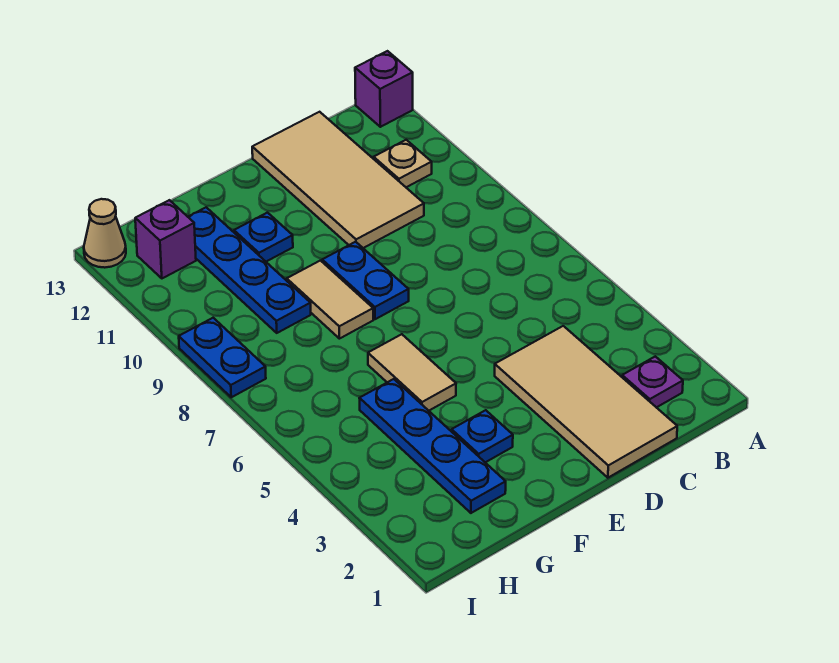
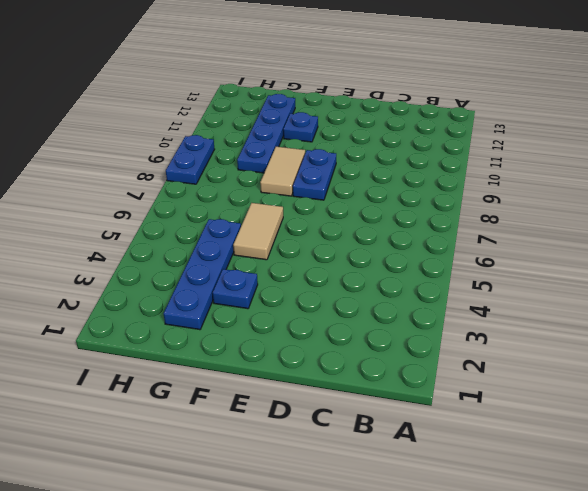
none -> purple brick A13 level 1
none -> purple plate B2 level 1
none -> tan plate B11 level 1

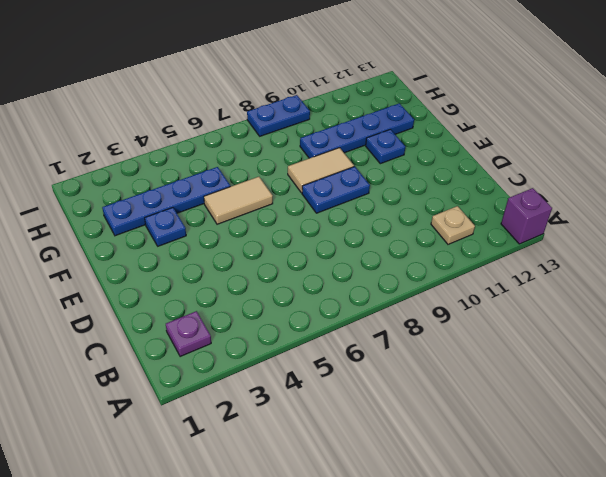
none -> tan tile C1:D4 level 1
none -> tan tile C10:D13 level 1
none -> purple brick H12 level 1

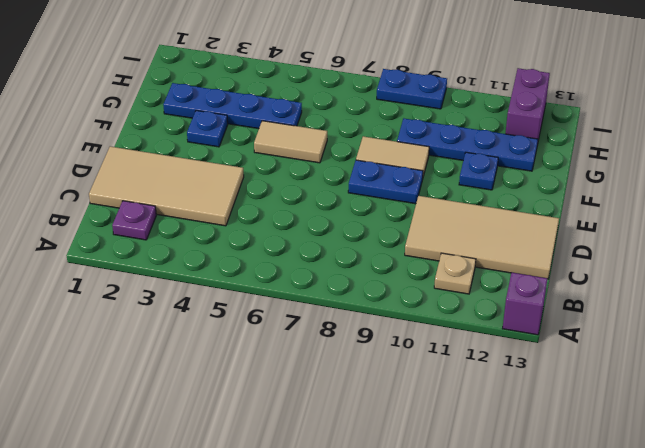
purple brick H12:I12 level 1 -> purple brick H12 level 1
none -> tan cone I13 level 1

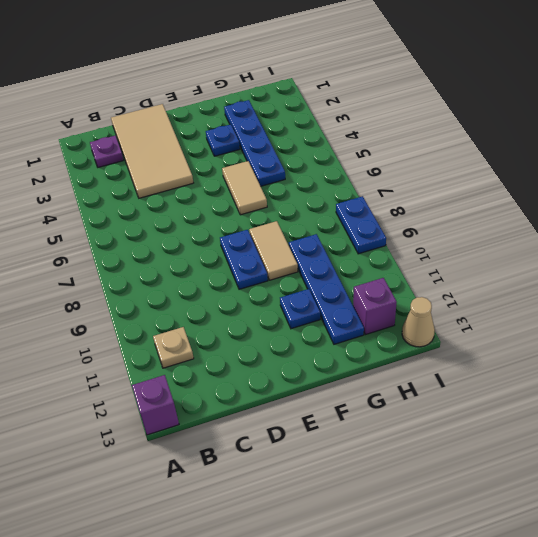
none -> tan tile C10:D13 level 1

